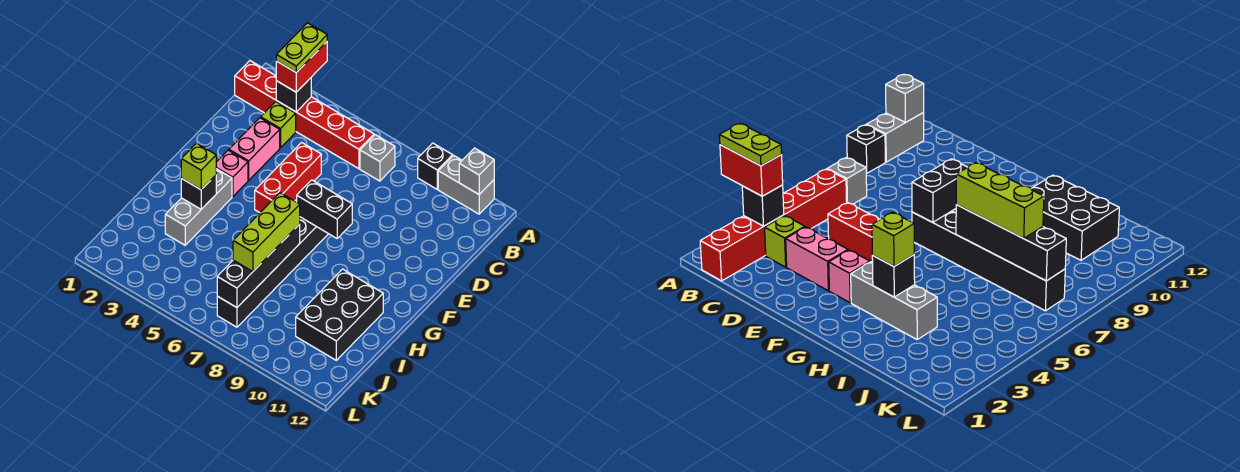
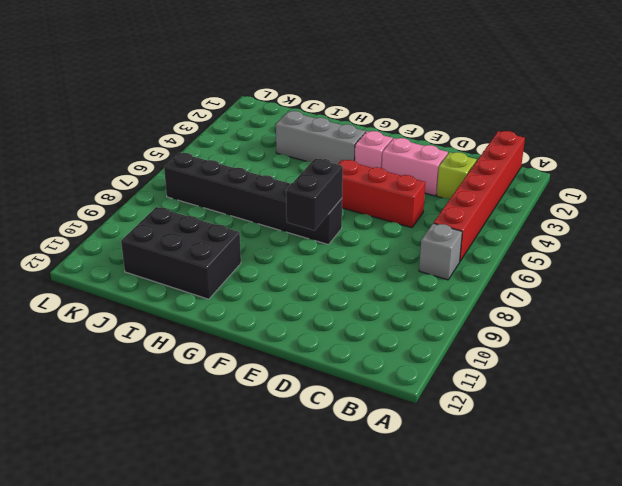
none -> black brick A9 level 1
none -> grey brick A10:A11 level 1
none -> grey brick A11 level 2

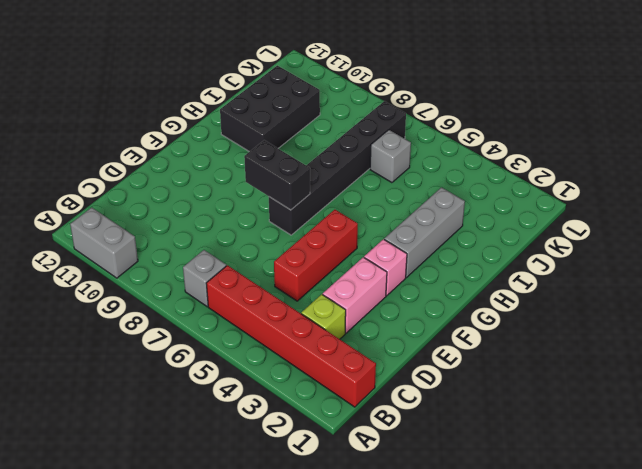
grey brick J6 level 1 -> grey brick A11 level 2
none -> black brick A9 level 1
none -> black brick B3 level 2
none -> black brick H3 level 2

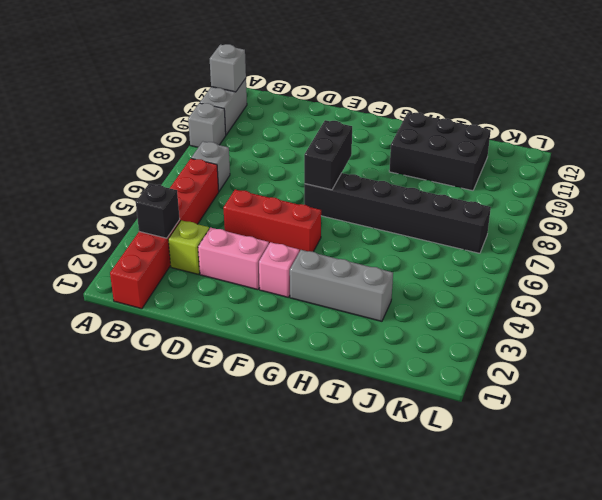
grey brick A9 level 1 -> black brick A9 level 1
none -> black brick H3 level 2
none -> black brick H7:K7 level 2
none -> red brick A3:B3 level 3

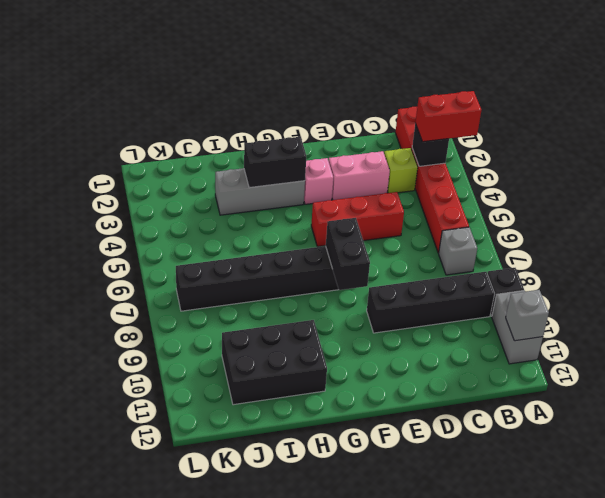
black brick B9:E9 level 1 -> black brick H7:K7 level 2
black brick G3:H3 level 2 -> black brick H3 level 2
none -> lime brick H3 level 3
none -> lime brick H7:J7 level 3
none -> lime plate A3:B3 level 4

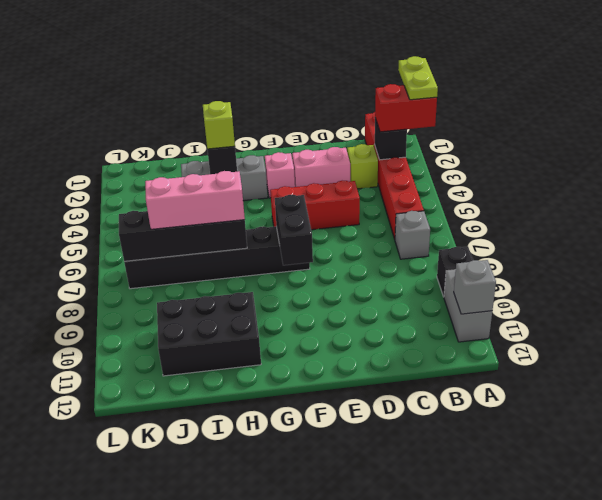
lime plate A2:A3 level 4 -> lime plate A3:B3 level 4
pink brick H7:J7 level 3 -> lime brick H7:J7 level 3

